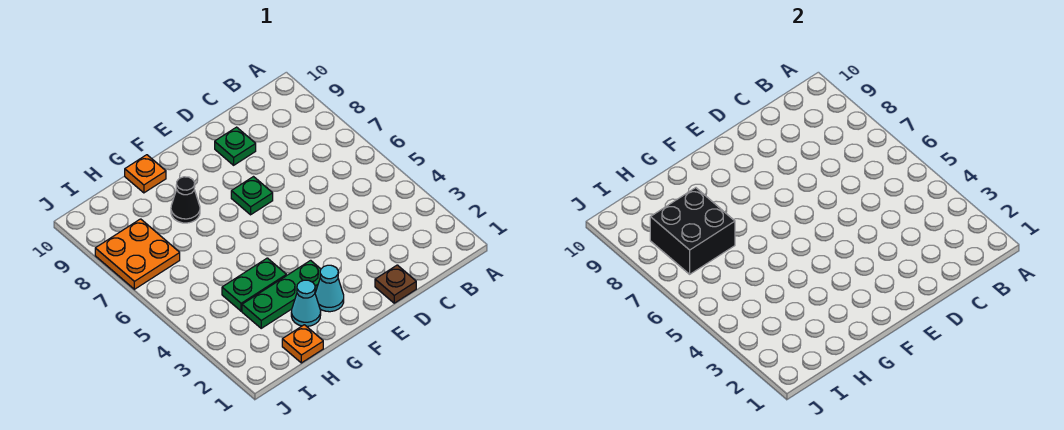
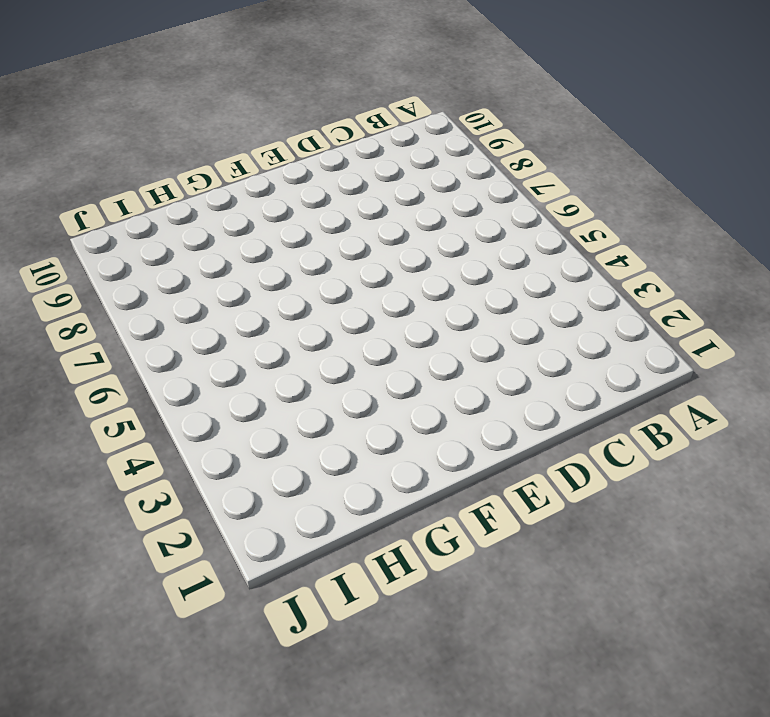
none -> brown plate D1 level 1
none -> green plate D9 level 1
none -> green plate E7 level 1

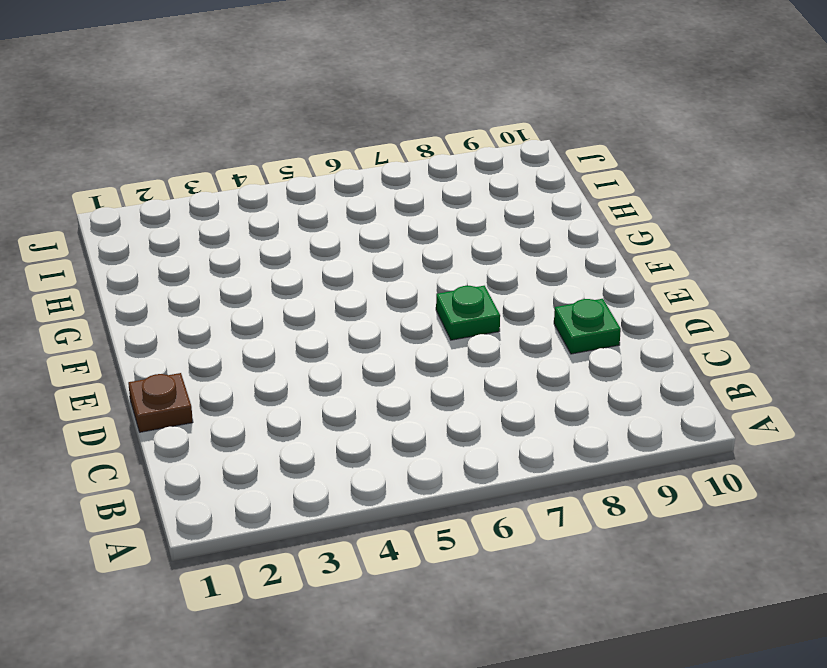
none -> cyan cone F2 level 1
none -> green plate F3:H3 level 1
none -> cyan cone G2 level 1

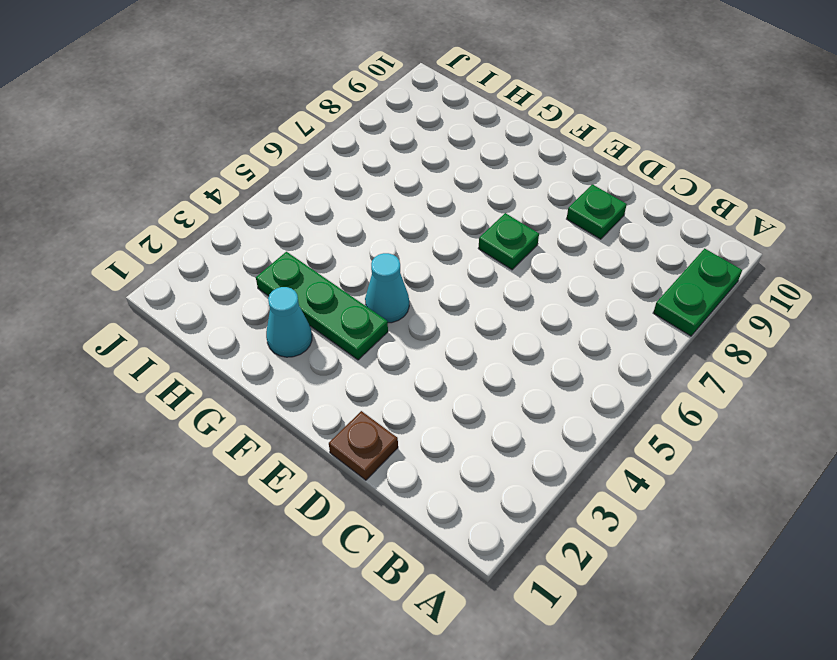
green plate A8:A9 level 1 -> green plate G4:H4 level 1
cyan cone F4 level 1 -> cyan cone F2 level 1
none -> black cone G8 level 1
none -> orange plate G10 level 1
none -> orange plate H1 level 1

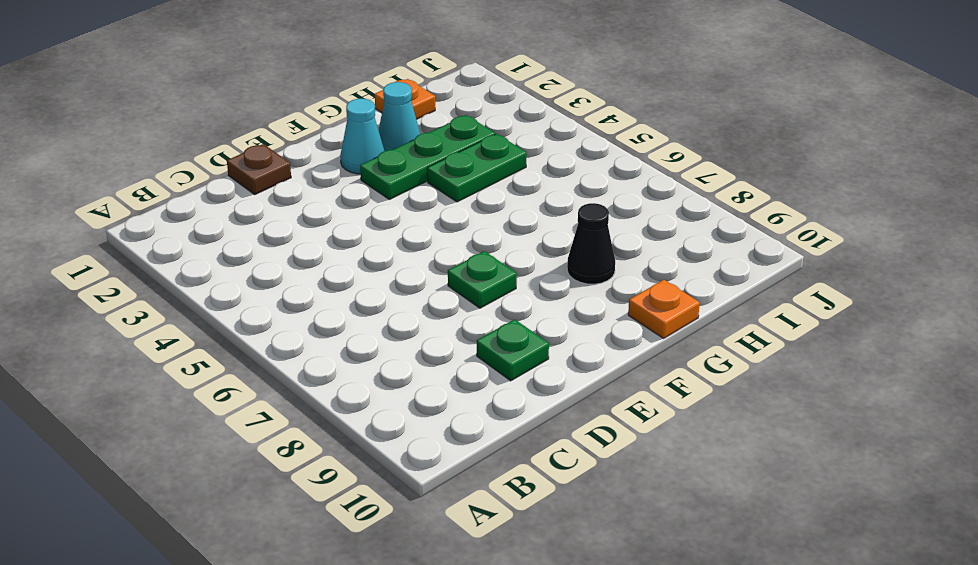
none -> orange plate I7:J8 level 1
none -> black brick H7:I8 level 2

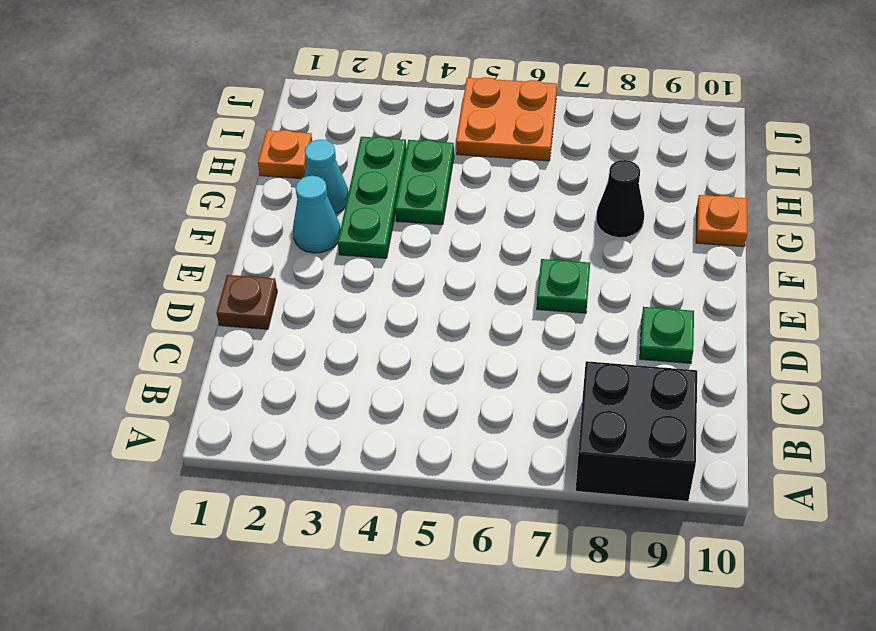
black brick A8:B9 level 1 -> black brick H7:I8 level 2
orange plate I5:J6 level 1 -> orange plate I7:J8 level 1

